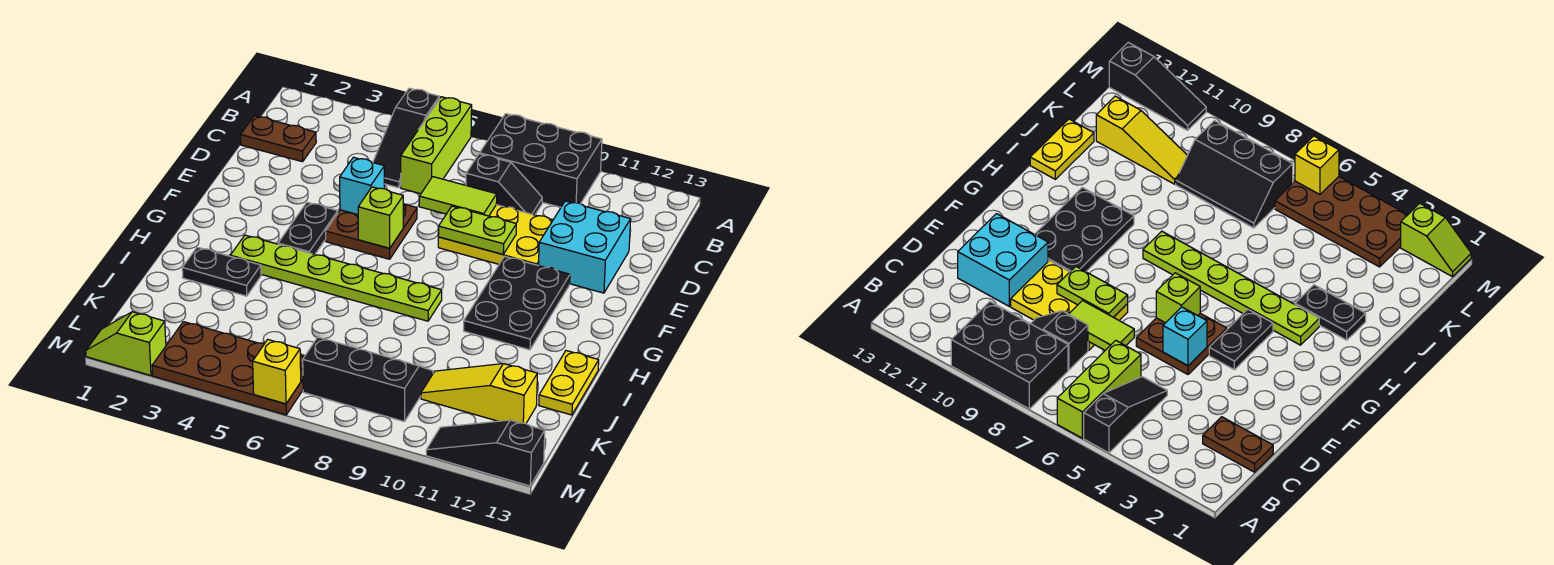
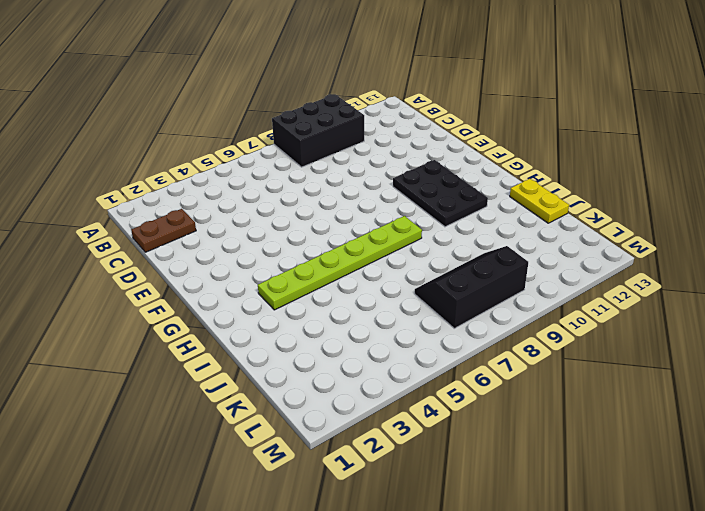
none -> black slope A5:C5 level 1 top A
none -> lime brick A6:C6 level 1
none -> black slope C8:C9 level 1 top 8

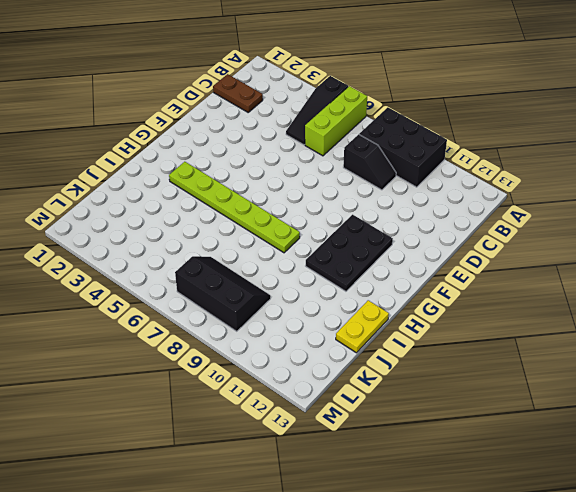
none -> yellow plate D8:E10 level 1
none -> cyan brick D11:E12 level 1
none -> brown plate E5:F6 level 1

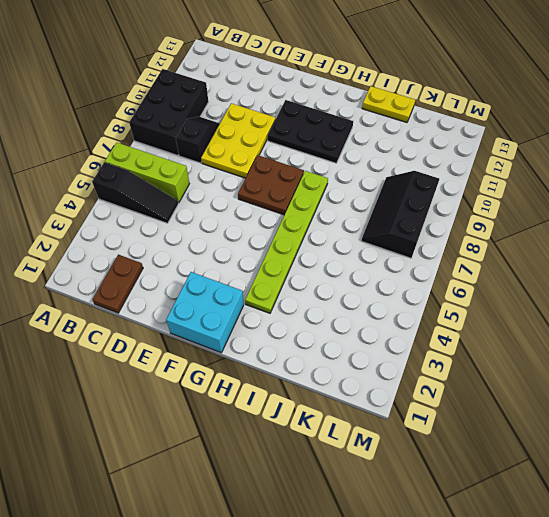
cyan brick F1:G2 level 1 -> cyan brick D11:E12 level 1
brown plate F7:G8 level 1 -> brown plate E5:F6 level 1
none -> black plate F4:G4 level 1
none -> black plate I2:I3 level 1
none -> yellow slope K10:K12 level 1 top 12

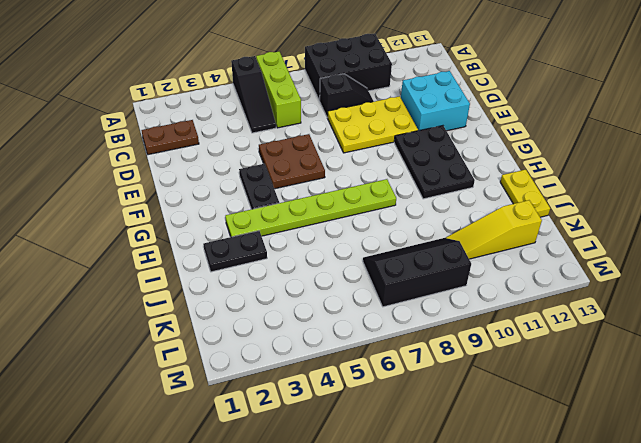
none -> brown plate L3:M6 level 1
none -> lime slope M1:M2 level 1 top 2
none -> black slope M11:M13 level 1 top 13

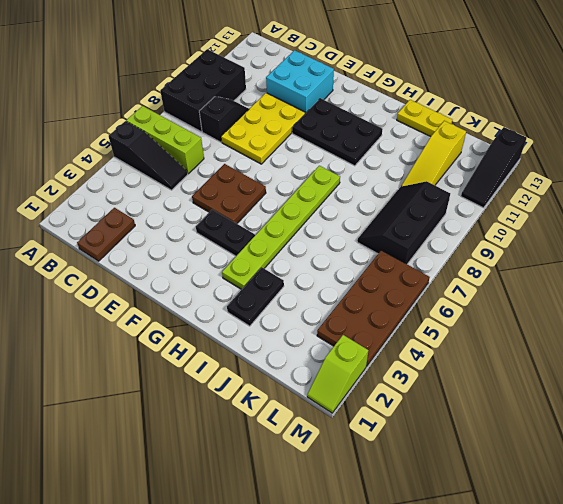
none -> lime tile D7:D8 level 2
none -> cyan brick E5 level 2
none -> lime plate E8:E9 level 2

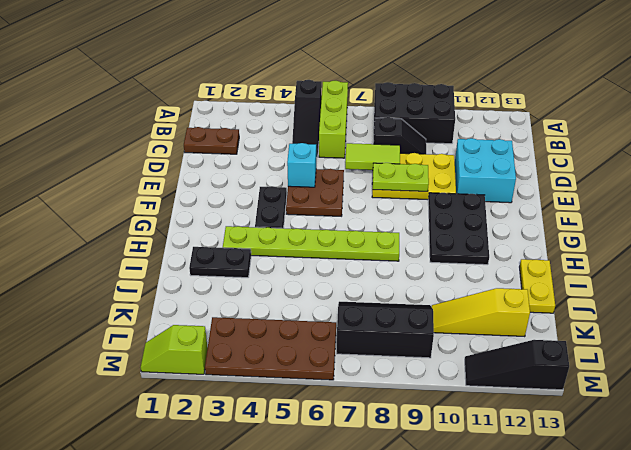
none -> lime brick F6 level 2
none -> yellow brick M6 level 2

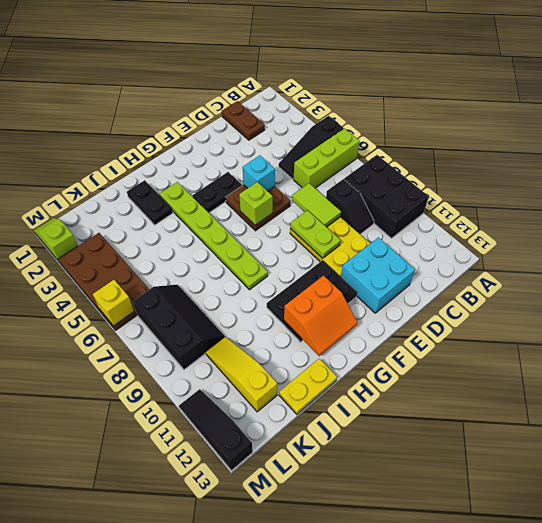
orange slope G11:H12 level 2 top 11 -> none

